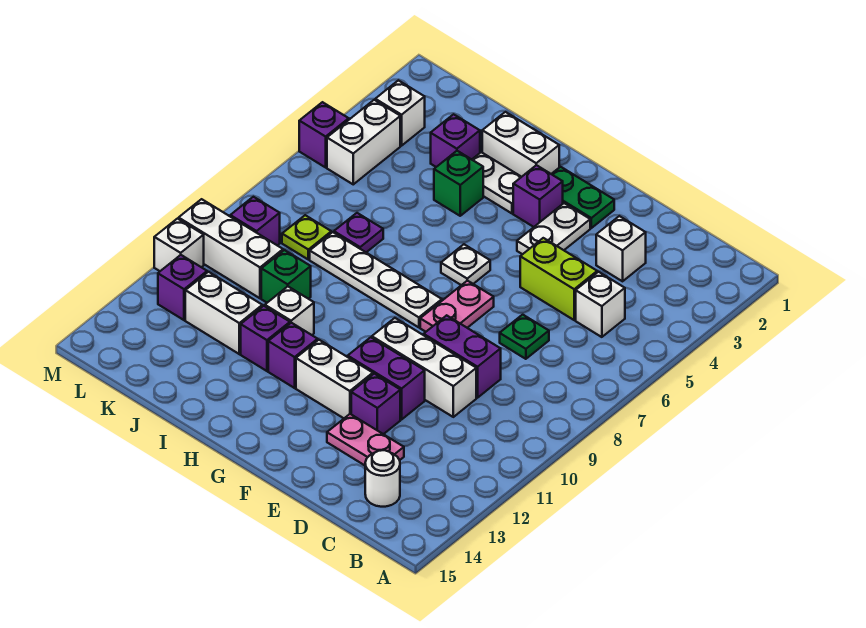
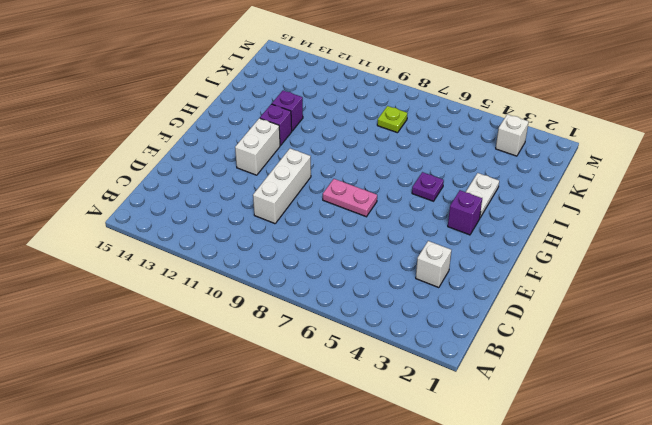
purple plate H5 level 1 -> purple plate J7 level 1
none -> white brick C5 level 1
none -> white round brick C14 level 1
none -> lime brick D5:E5 level 1
none -> green plate D7 level 1

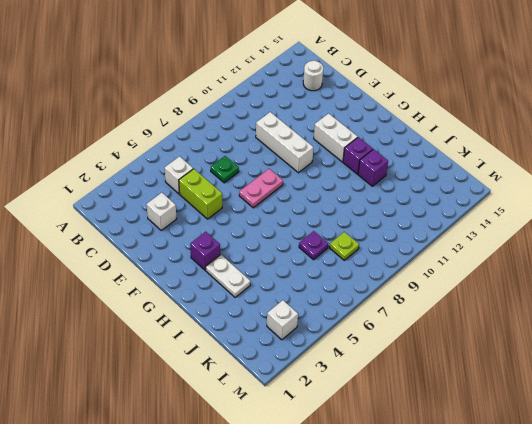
none -> purple brick D9:E9 level 1
none -> pink plate D13:E13 level 1
none -> purple brick E11:F11 level 1
none -> purple brick E12 level 1

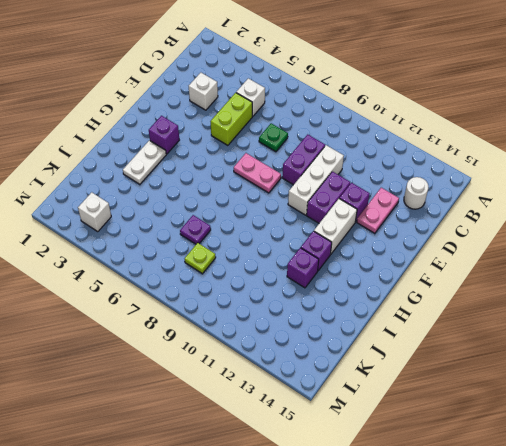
none -> green plate F2:G2 level 1
none -> white plate F3:F4 level 1
none -> white plate G6 level 1
none -> white plate G8:J8 level 1

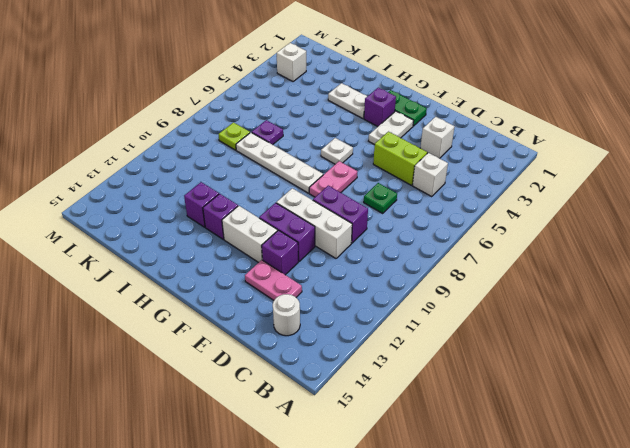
none -> white brick H2:I2 level 1
none -> green brick I4 level 1
none -> white brick I11 level 1
none -> purple brick J3 level 1

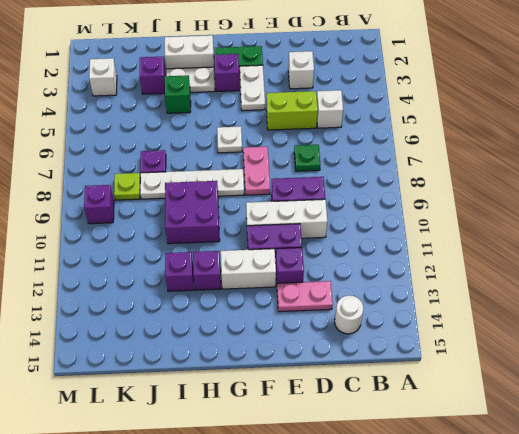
purple brick H9:I10 level 1 -> none
none -> white brick I11 level 1
none -> green brick J10 level 1
none -> white brick J12:K12 level 1
none -> white brick K10:M10 level 1

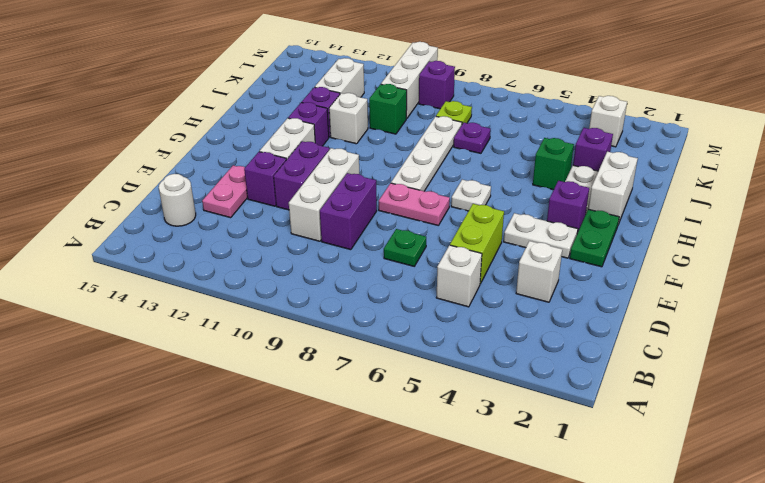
none -> white brick L4:L5 level 1
none -> purple brick L12 level 1
none -> purple brick M5 level 1
none -> white brick M11 level 1

